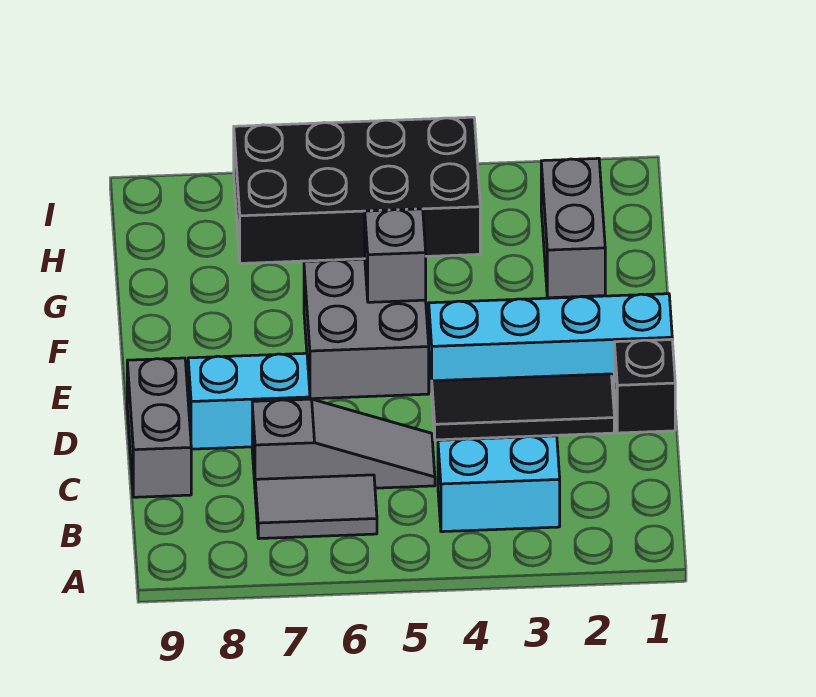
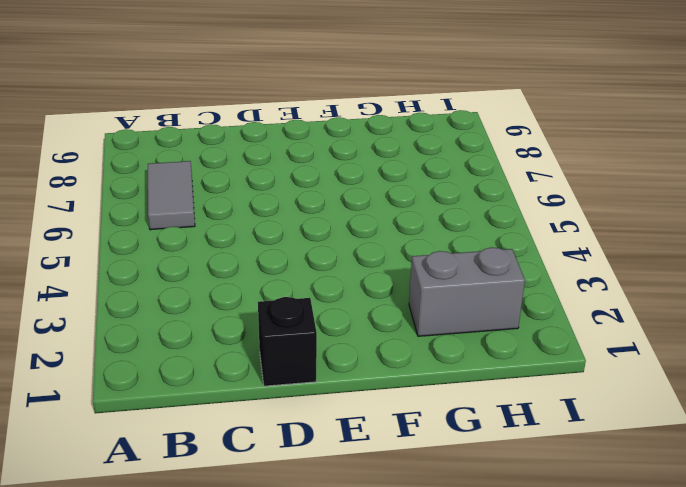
none -> cyan brick B3:B4 level 1
none -> grey slope C5:C7 level 1 top 7
none -> grey brick C9:D9 level 1

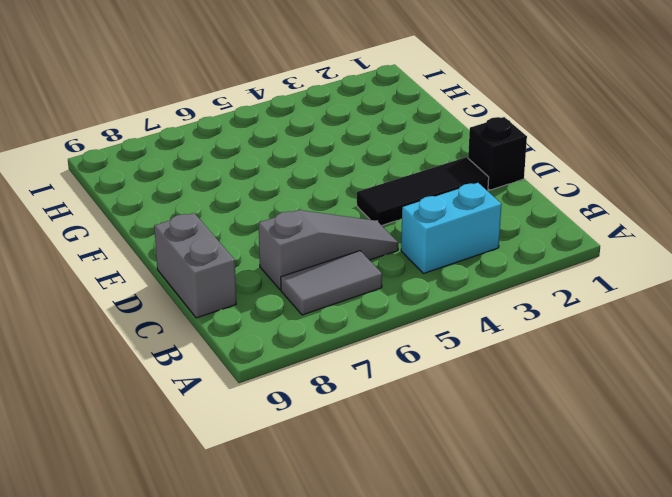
none -> cyan brick D7:D8 level 1
none -> cyan brick E1:E4 level 1
none -> grey brick E5:F6 level 1

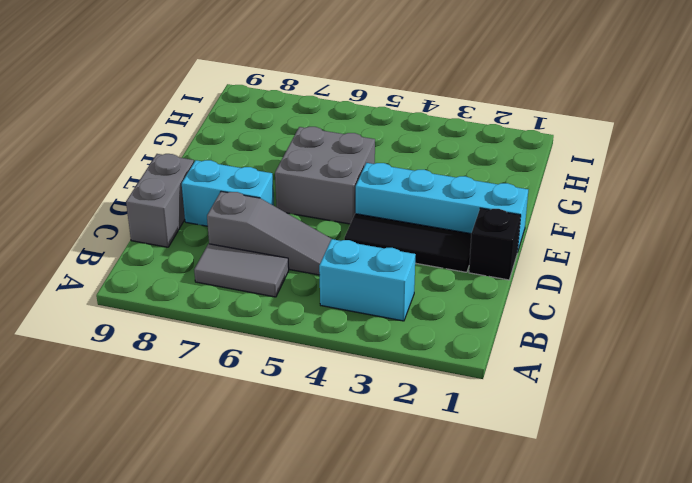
none -> grey brick G2:H2 level 1
none -> black brick H4:I7 level 1
none -> grey brick F5 level 2

